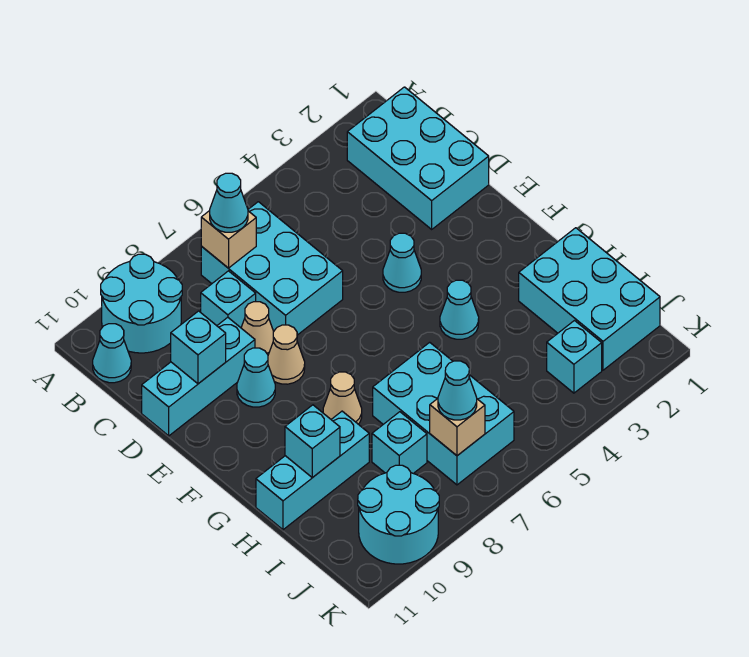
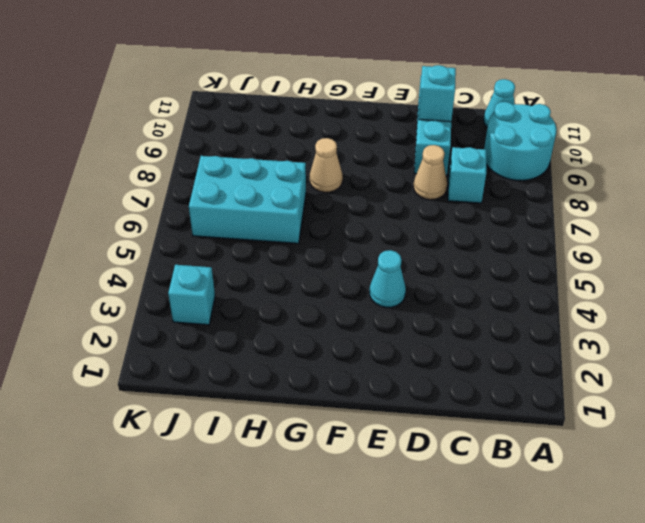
none -> cyan brick B1:D2 level 1
none -> cyan brick B6:D7 level 1
none -> tan cone E8 level 1

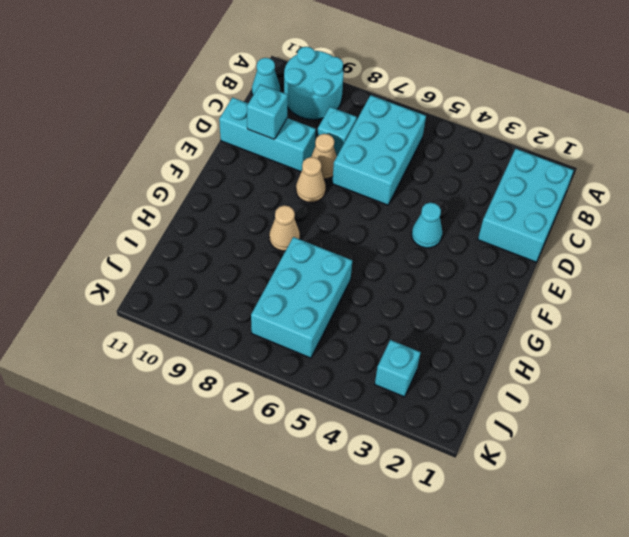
none -> cyan cone E9 level 1
none -> cyan cone G4 level 1
none -> cyan brick H1:J2 level 1

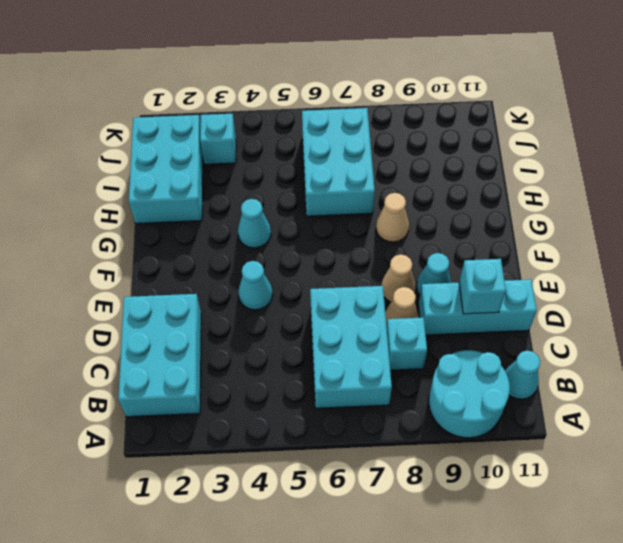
none -> cyan brick H9:H11 level 1
none -> cyan brick I8 level 1
none -> cyan round brick J9:K10 level 1

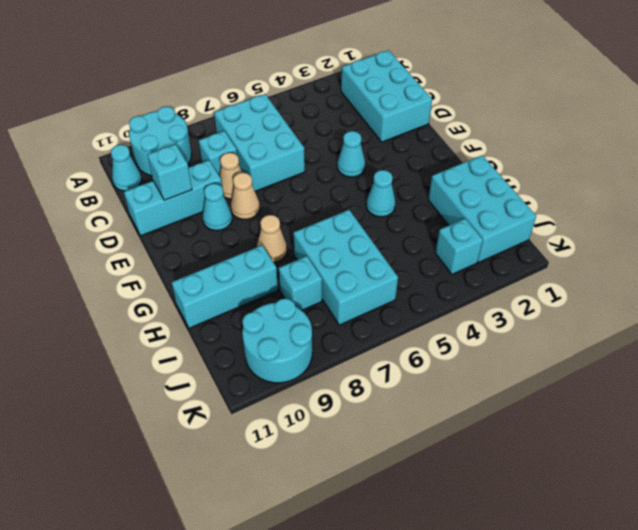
none -> tan brick B7 level 2
none -> cyan brick H10 level 2
none -> tan brick J7 level 2

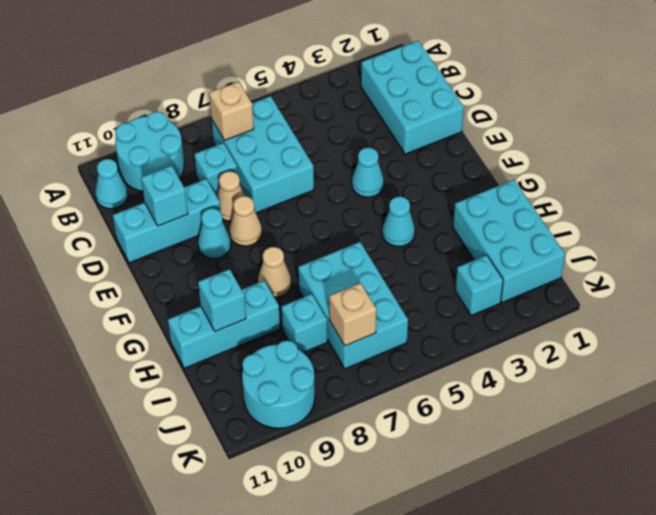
none -> cyan cone B7 level 3
none -> cyan cone J7 level 3

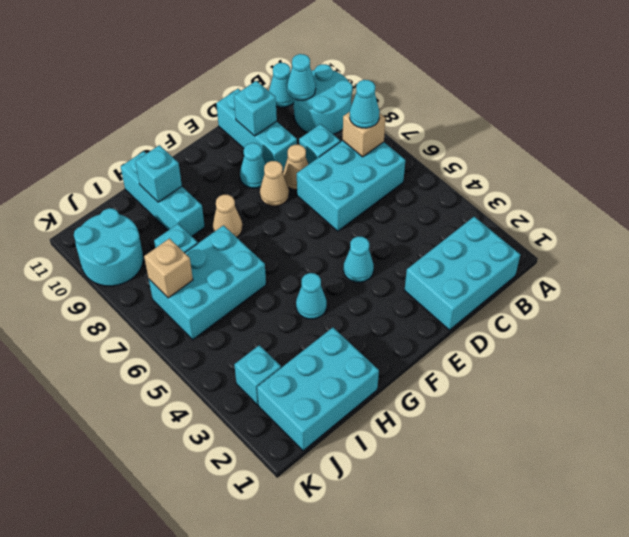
cyan cone B10 level 2 -> cyan cone J7 level 3

